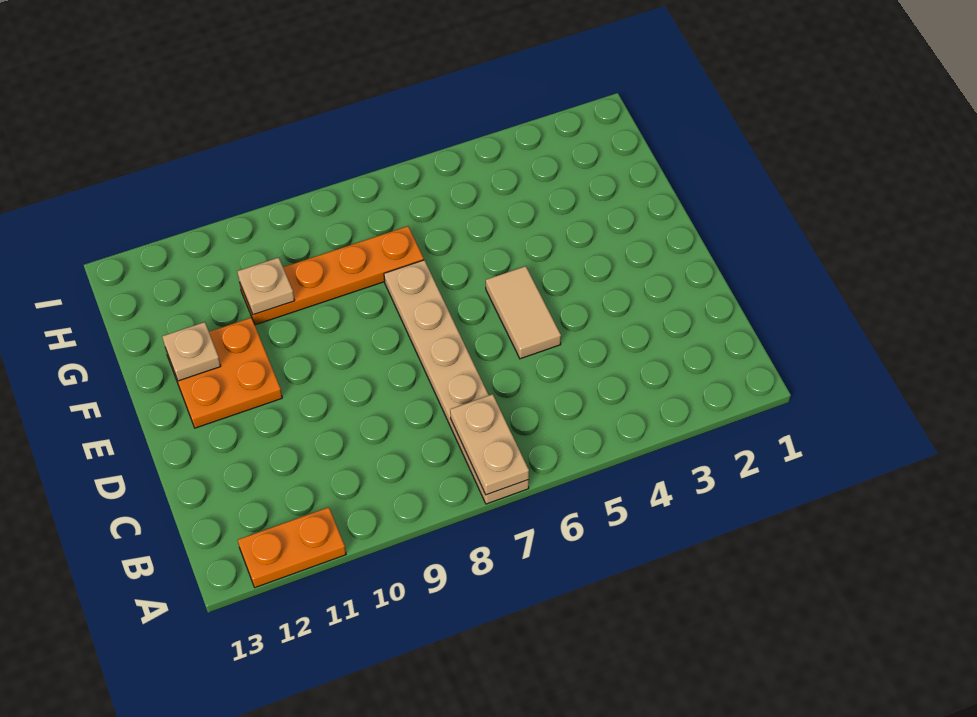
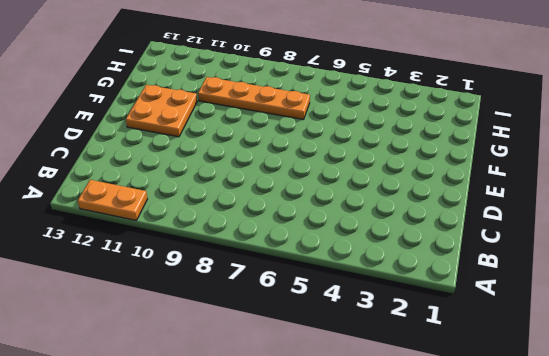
none -> tan plate A7:F7 level 1
none -> tan tile D5:E5 level 1

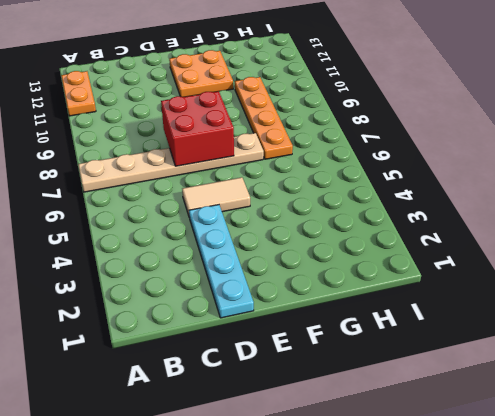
cyan plate D1:D4 level 1 -> none
red brick D7:E8 level 2 -> none
none -> tan plate A7:B7 level 2
none -> tan plate F12 level 2

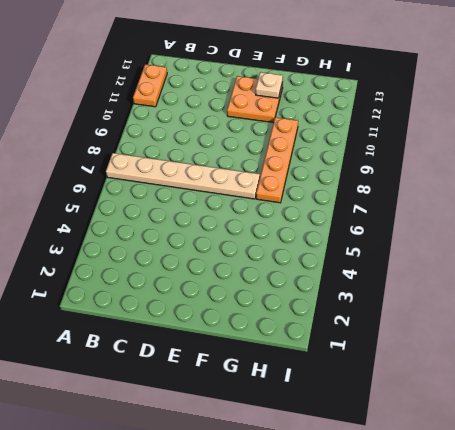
none -> tan tile D5:E5 level 1
none -> tan plate A7:B7 level 2

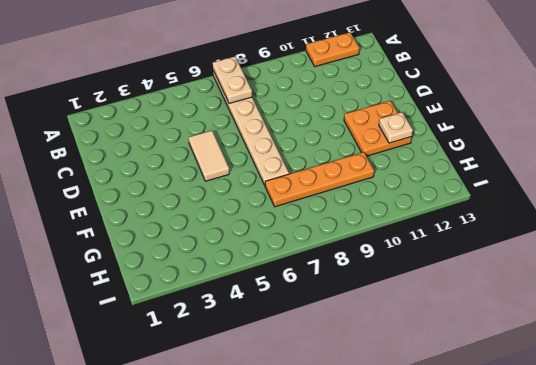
none -> tan plate G10 level 2

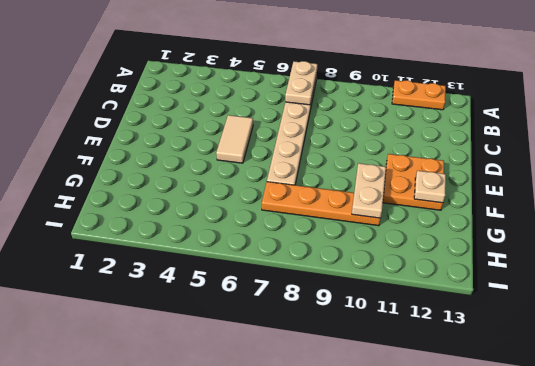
tan plate F10:G10 level 2 -> tan plate G10 level 2

